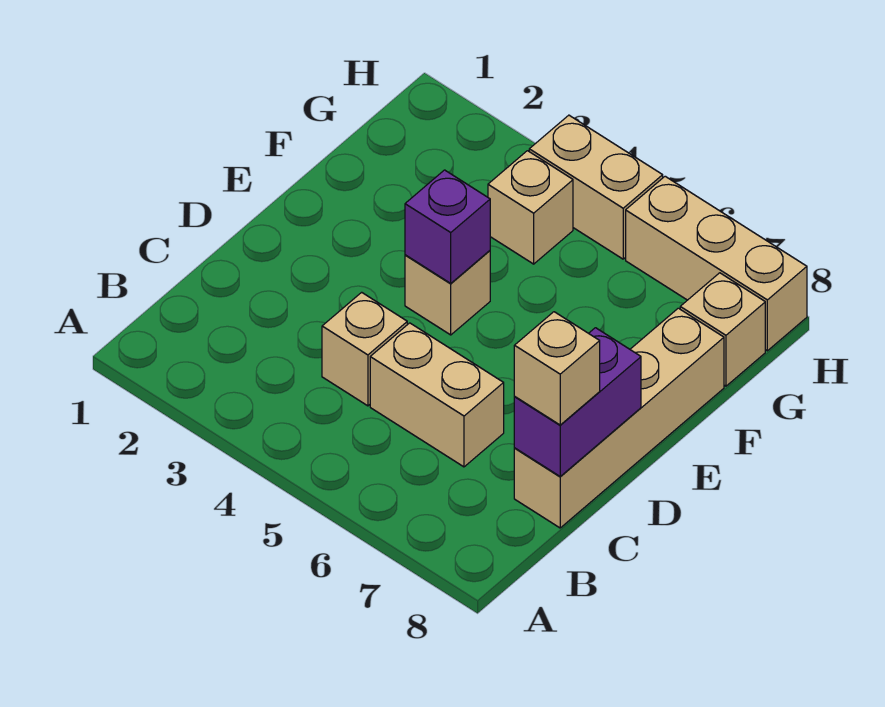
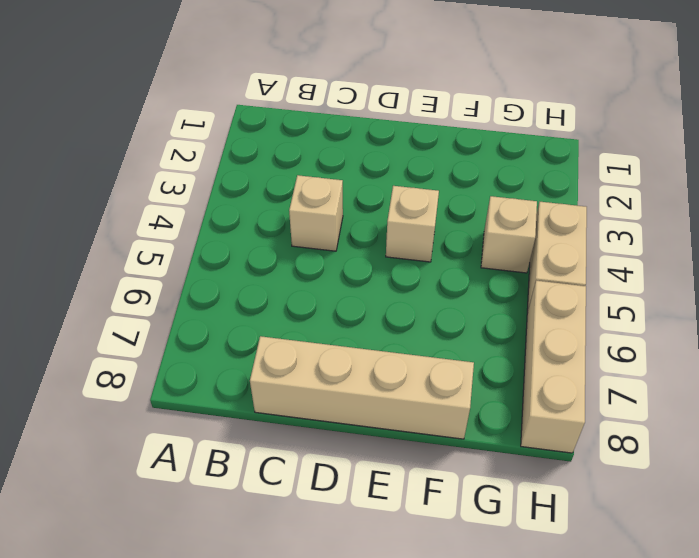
none -> tan brick C5:C6 level 1
none -> tan brick G8 level 1

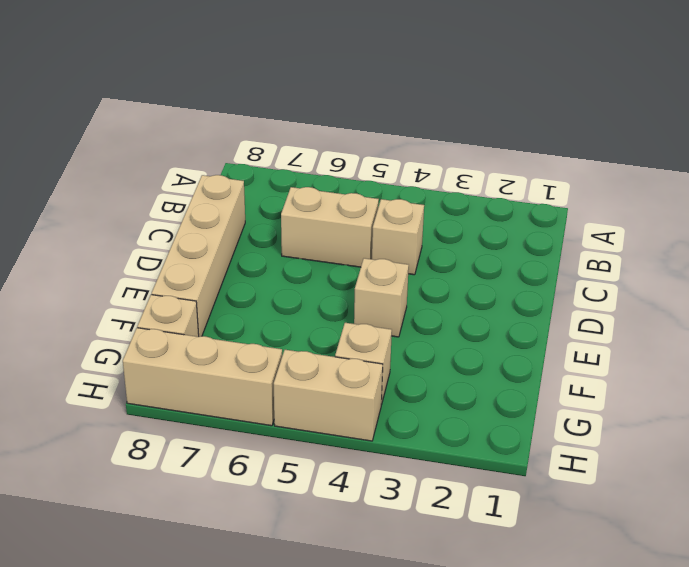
none -> purple brick C8:D8 level 2
none -> purple brick E4 level 2

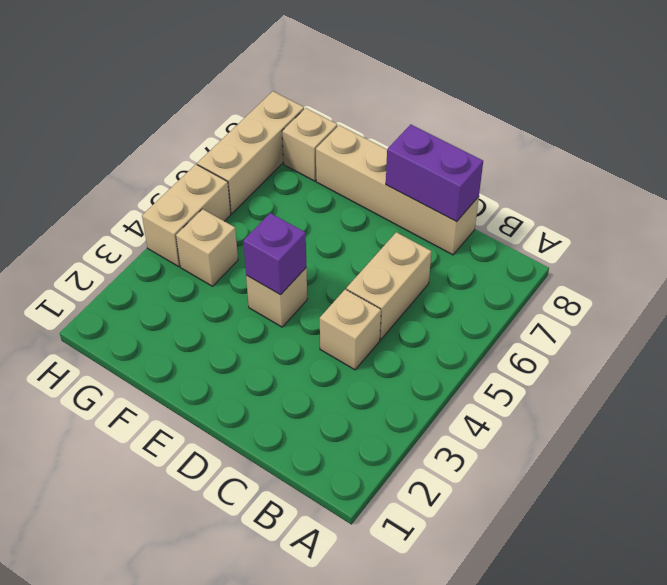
none -> tan brick C8 level 3

